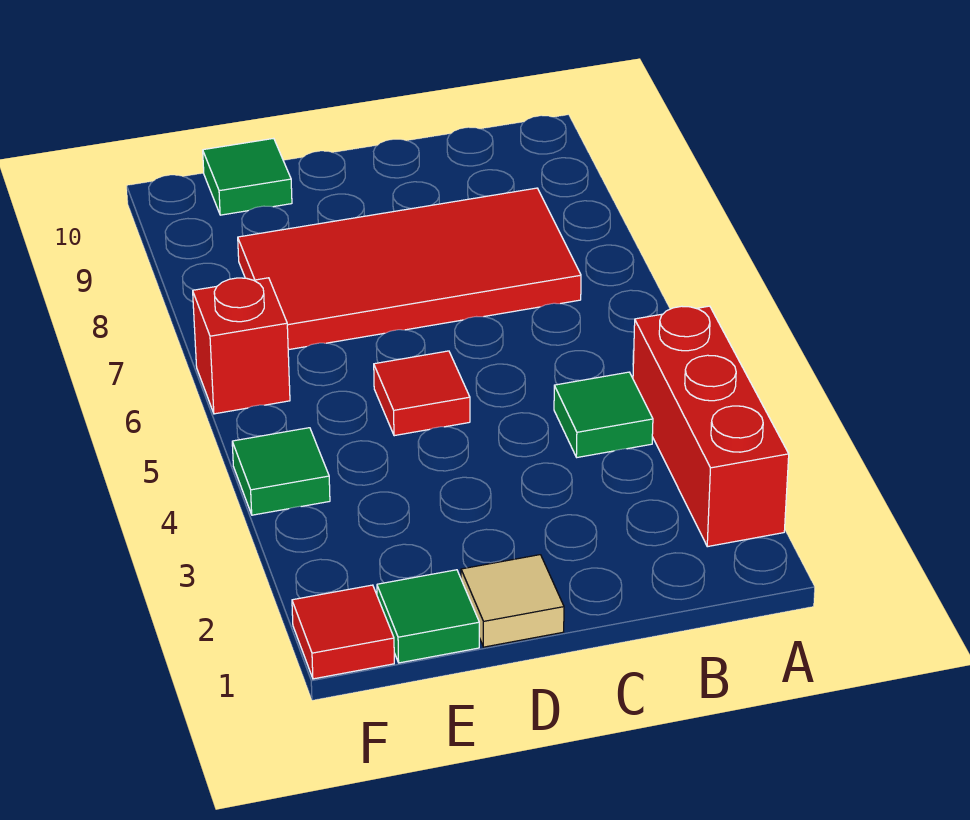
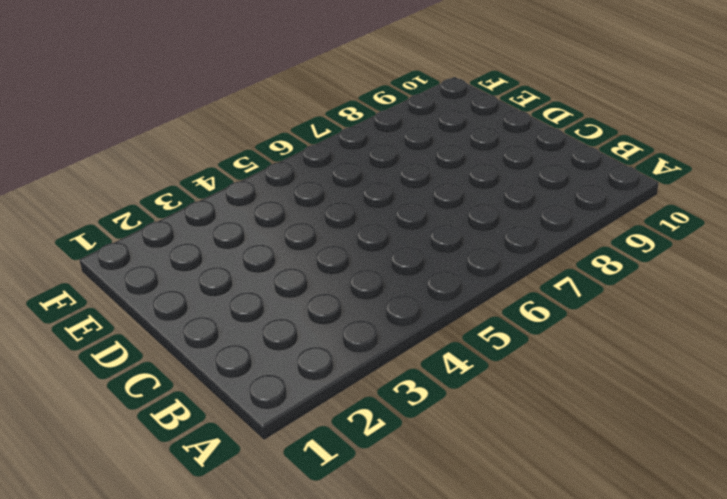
none -> red brick A2:A4 level 1
none -> green tile B4 level 1

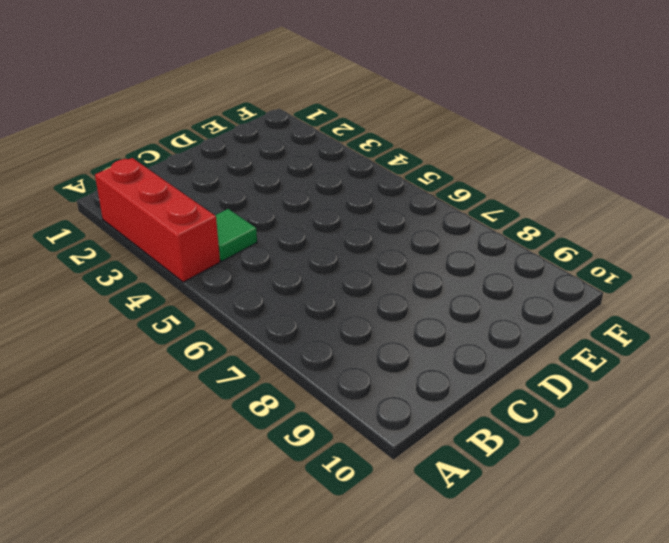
none -> red tile B7:E8 level 1
none -> tan tile D1 level 1

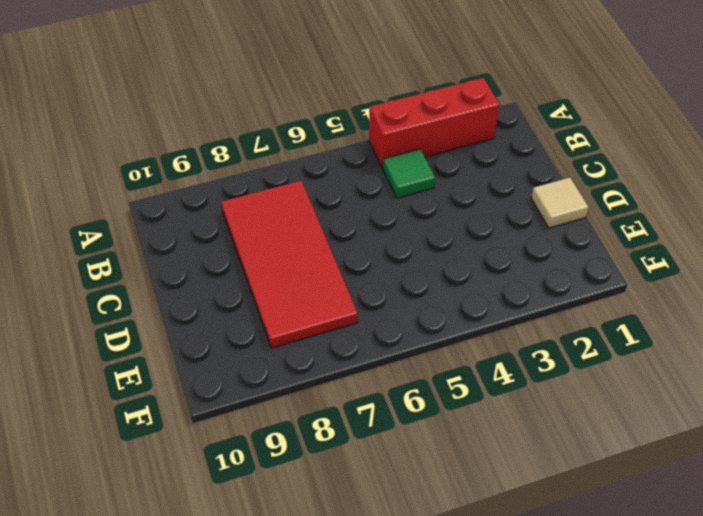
none -> red tile D5 level 1
none -> green tile E1 level 1

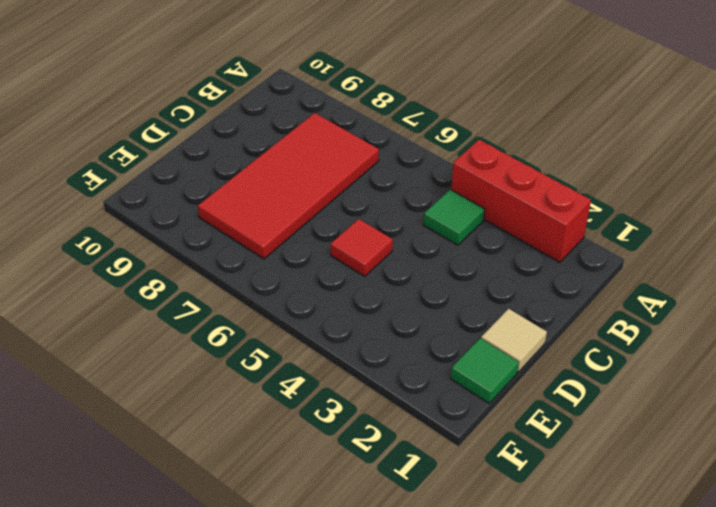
none -> green tile E10 level 1
none -> red tile F1 level 1

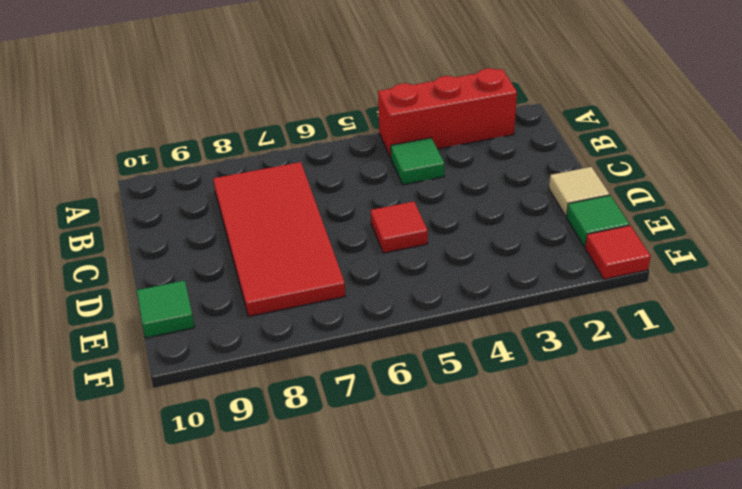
none -> green tile F4 level 1
none -> red brick F6 level 1

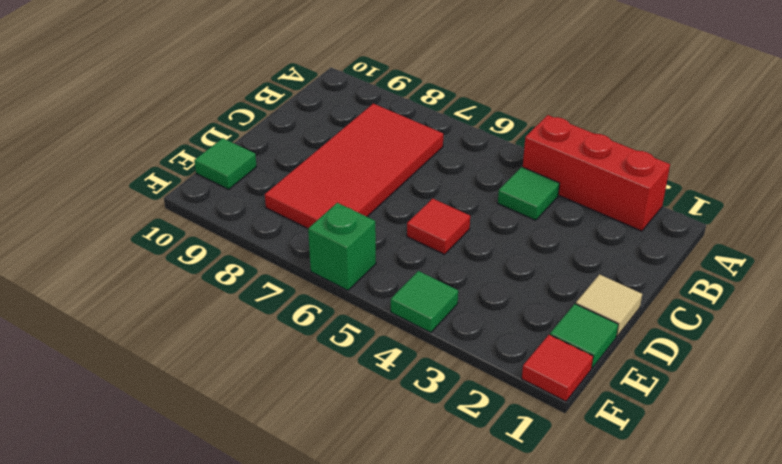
green brick F6 level 1 -> red brick F6 level 1

